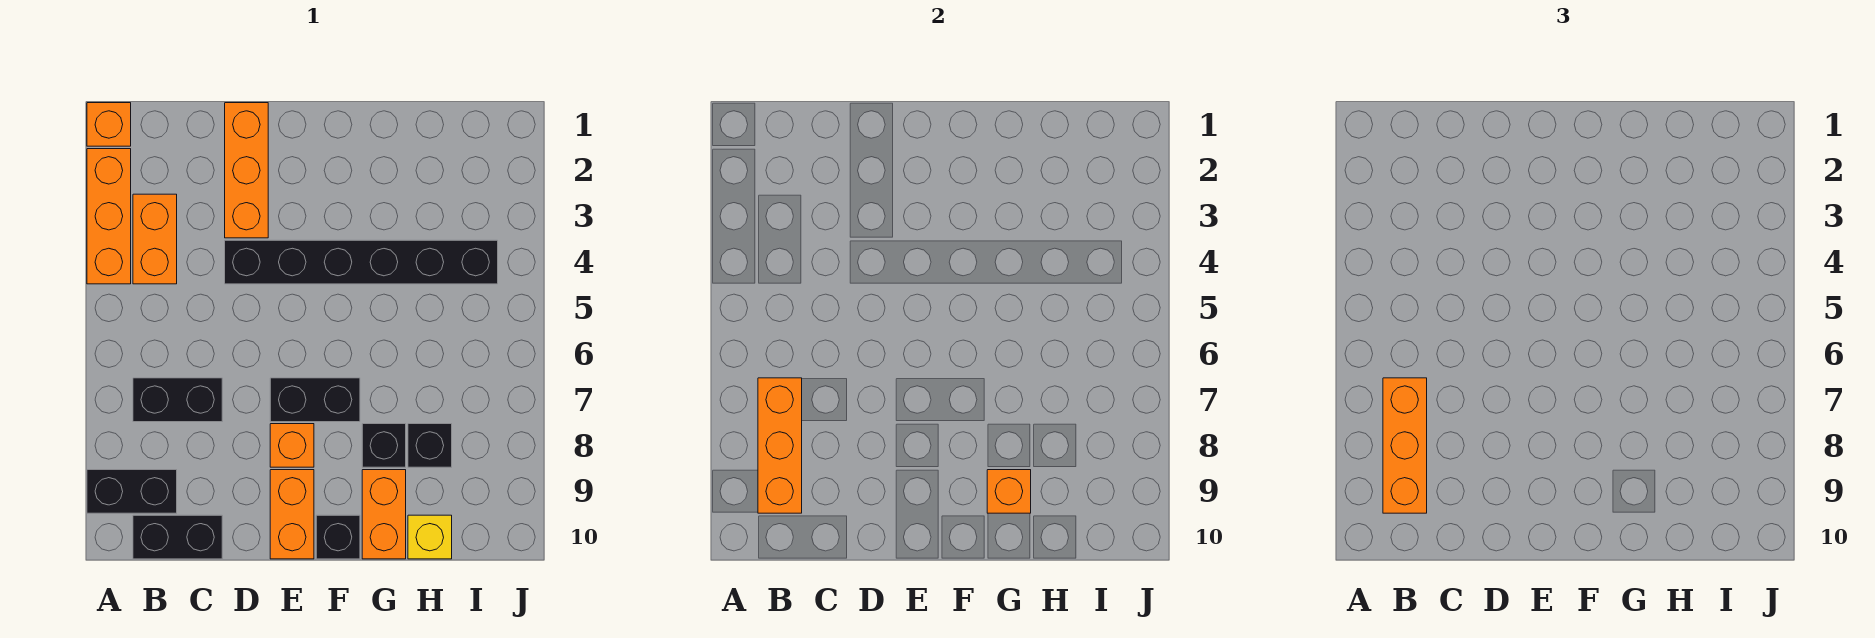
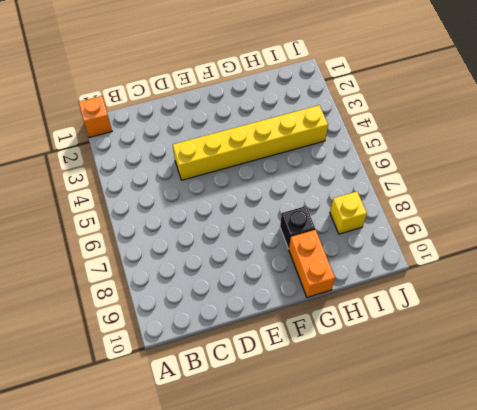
yellow brick D4:I4 level 1 -> black brick D4:I4 level 1
yellow brick I8 level 1 -> yellow brick H10 level 1
none -> orange brick A2:A4 level 1
none -> black brick A9:B9 level 1
none -> orange brick B3:B4 level 1

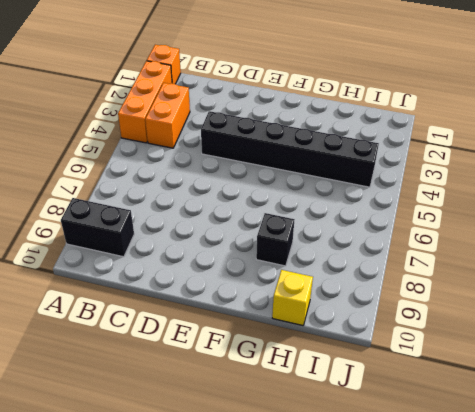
none -> black brick B7:C7 level 1
none -> black brick B10:C10 level 1
none -> orange brick D1:D3 level 1

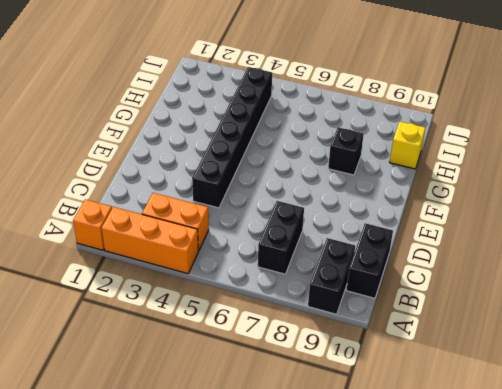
none -> orange brick D1:D3 level 1
none -> black brick E7:F7 level 1
none -> orange brick E8 level 1

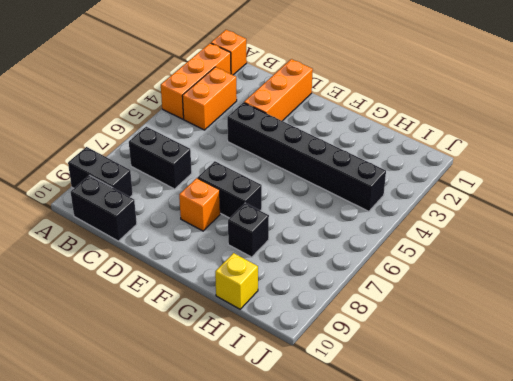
none -> orange brick E9:E10 level 1
none -> black brick F10 level 1
none -> orange brick G9:G10 level 1

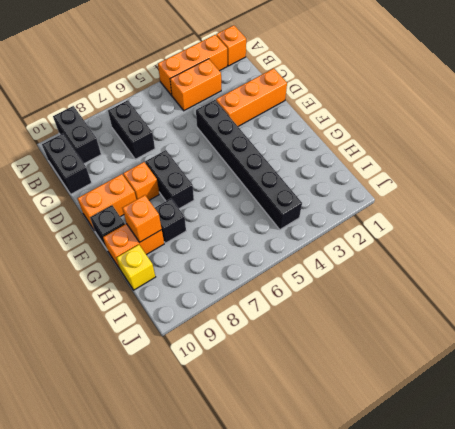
none -> black brick H8 level 1
none -> orange brick B7:B9 level 2
none -> orange brick B7:B9 level 3

